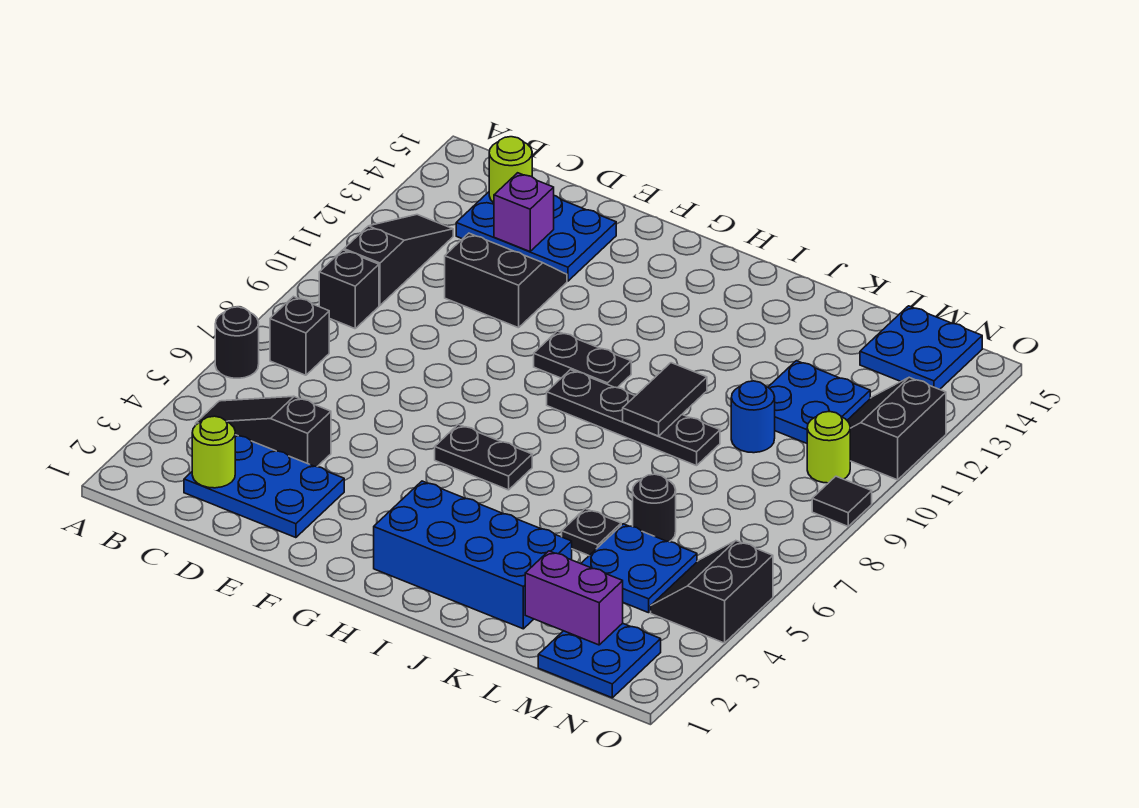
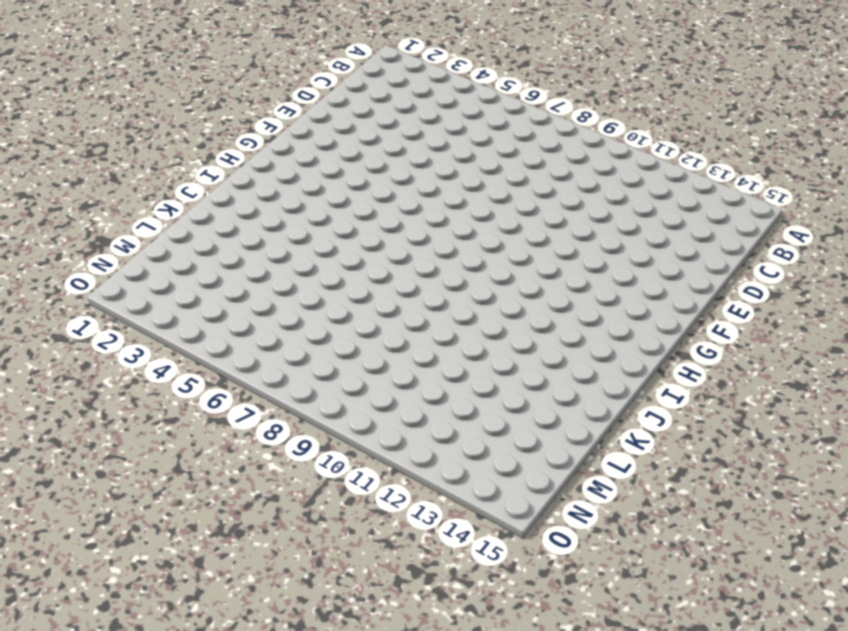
none -> black round brick A6 level 1
none -> black slope B4:D4 level 1 top D
none -> black brick B7 level 1

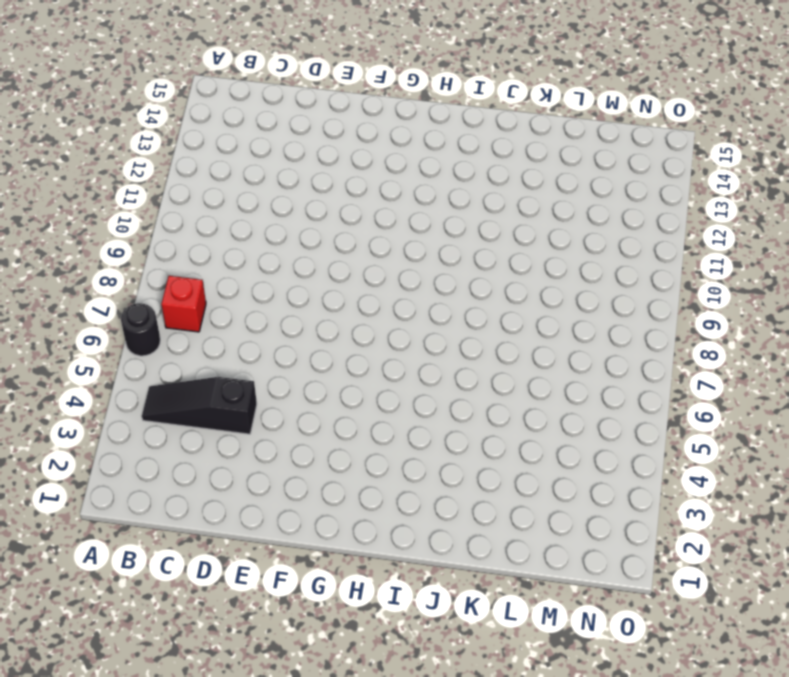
red brick B7 level 1 -> black brick B7 level 1
none -> black brick B9 level 1
none -> black slope B10:B12 level 1 top 10
none -> blue plate C2:E3 level 1

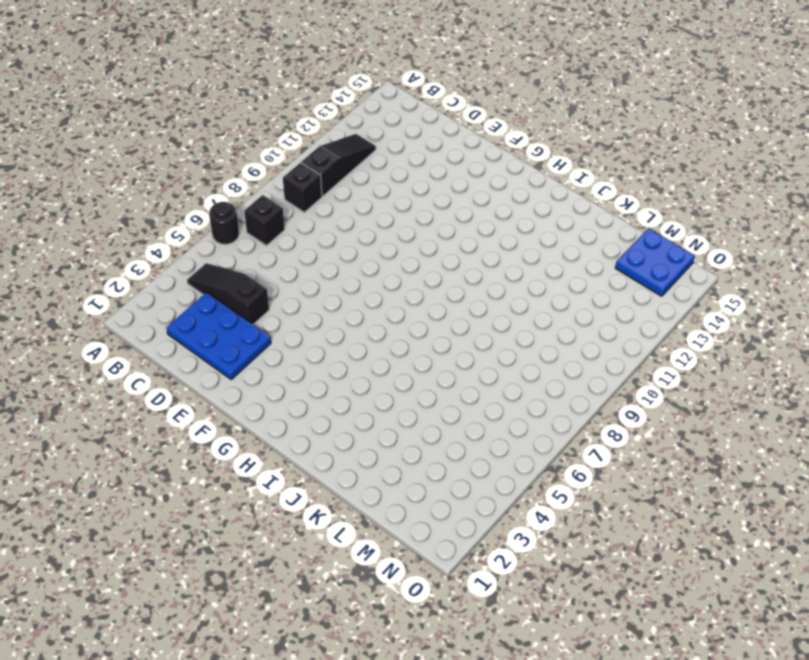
none -> blue plate C13:E14 level 1
none -> black slope D11:E12 level 1 top 11
none -> black plate G6:H6 level 1

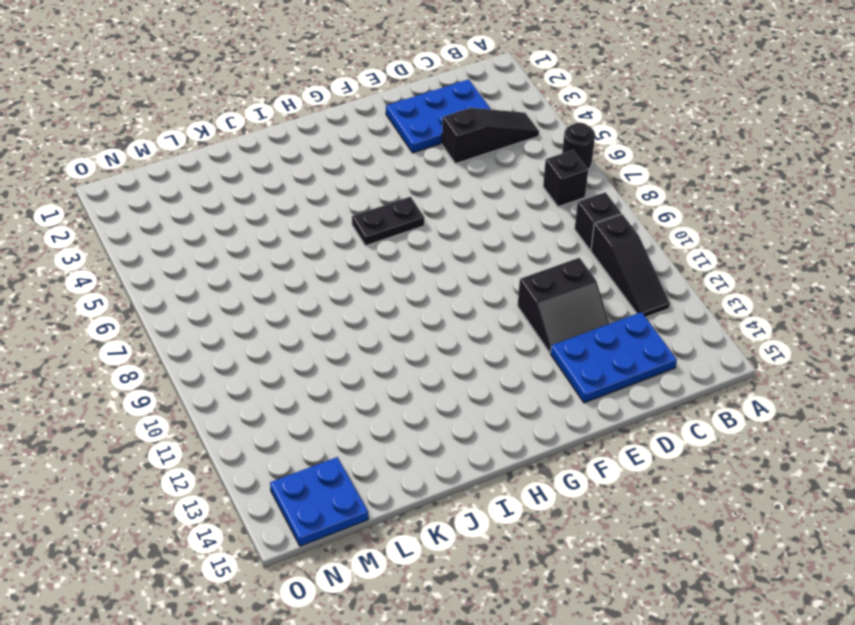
none -> black plate G10:H10 level 1
none -> blue brick H2:K3 level 1
none -> black plate H9:K9 level 1

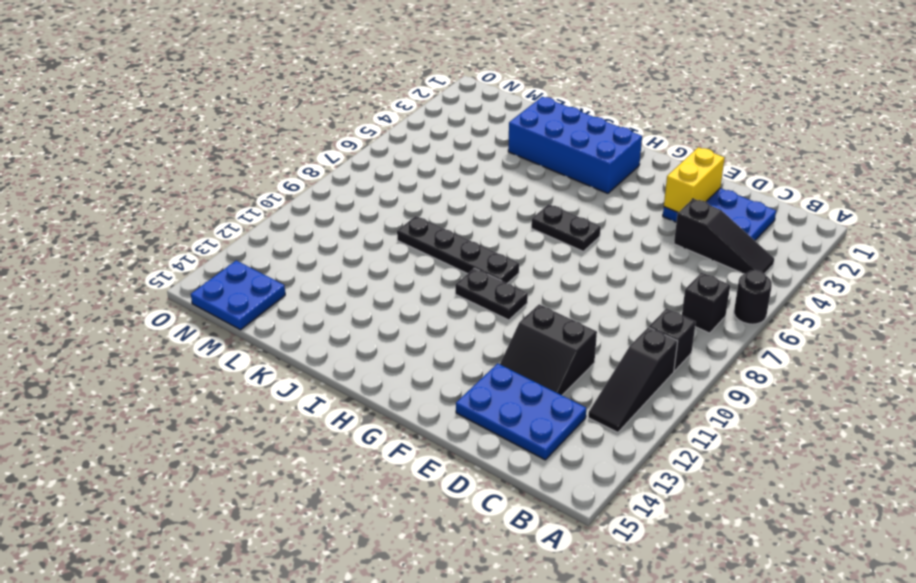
yellow brick E2:E3 level 2 -> none
none -> black plate K5 level 1
none -> blue plate L4:M5 level 1
none -> black round brick L6 level 1

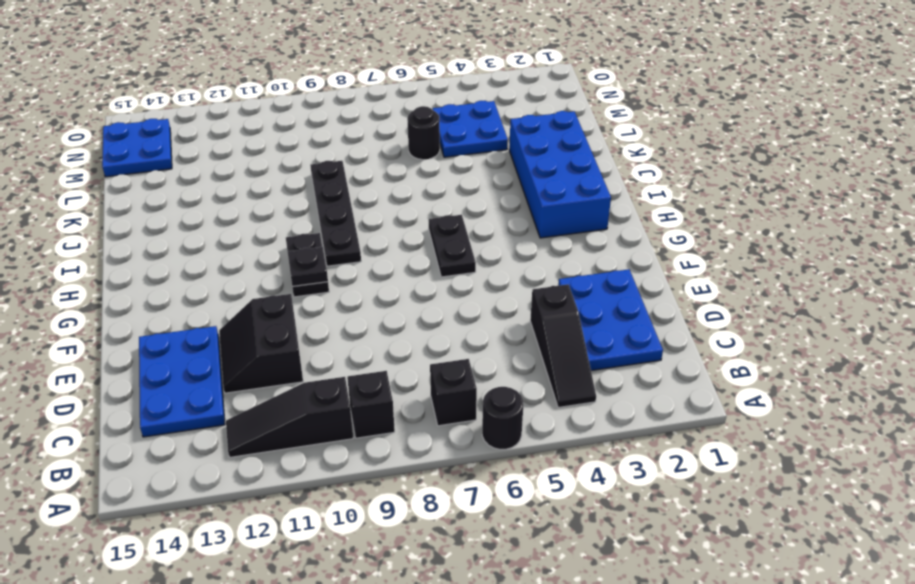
black plate G10 level 2 -> black plate K5 level 1
none -> blue round brick L10 level 1
none -> blue plate L11:M12 level 1
none -> blue plate M1:N2 level 1

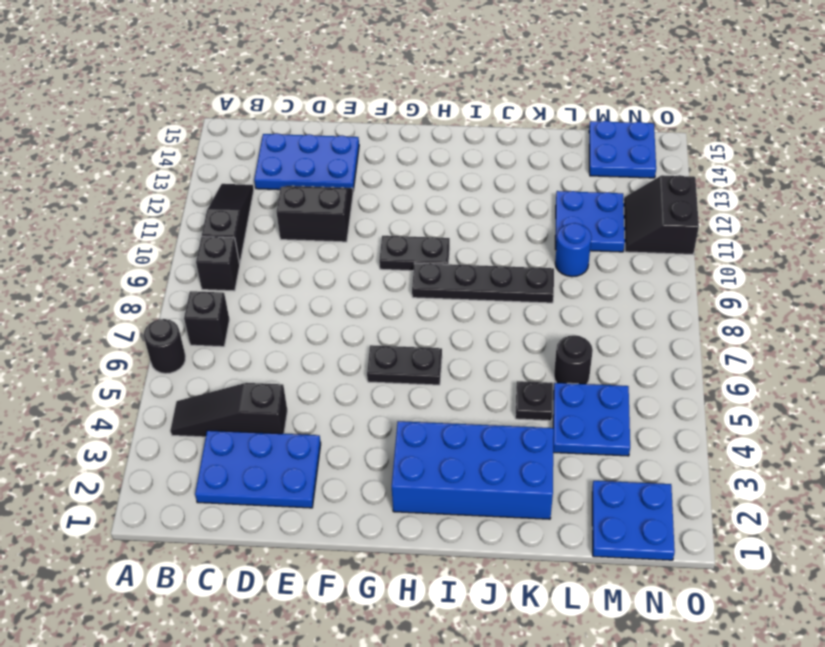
none -> black slope N4:O5 level 1 top O
none -> lime round brick N10 level 1
none -> black tile O9 level 1

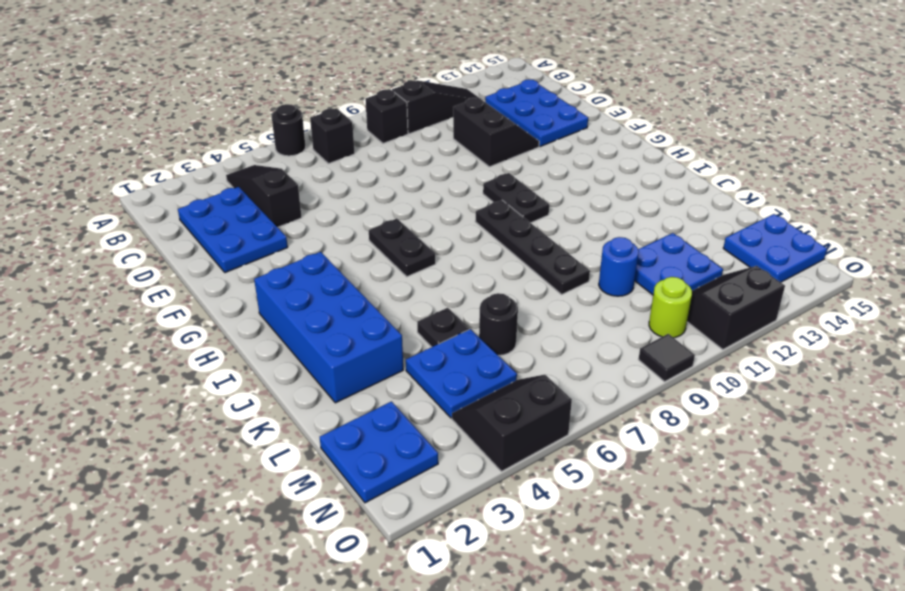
none -> lime round brick C2 level 2
none -> lime round brick C14 level 2
none -> purple brick D13 level 2

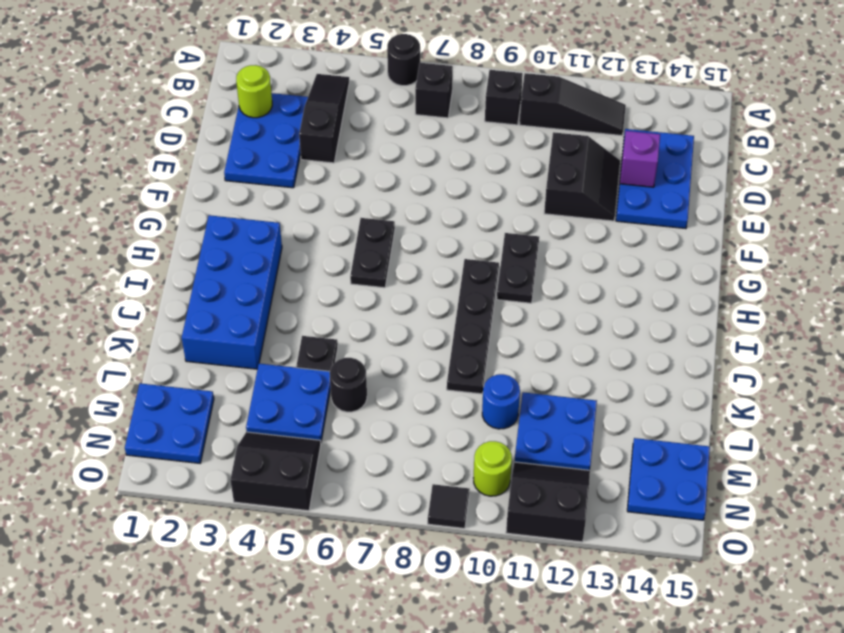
none -> lime round brick C14 level 2
none -> black tile J9:J10 level 2
none -> purple brick L2:M2 level 2

